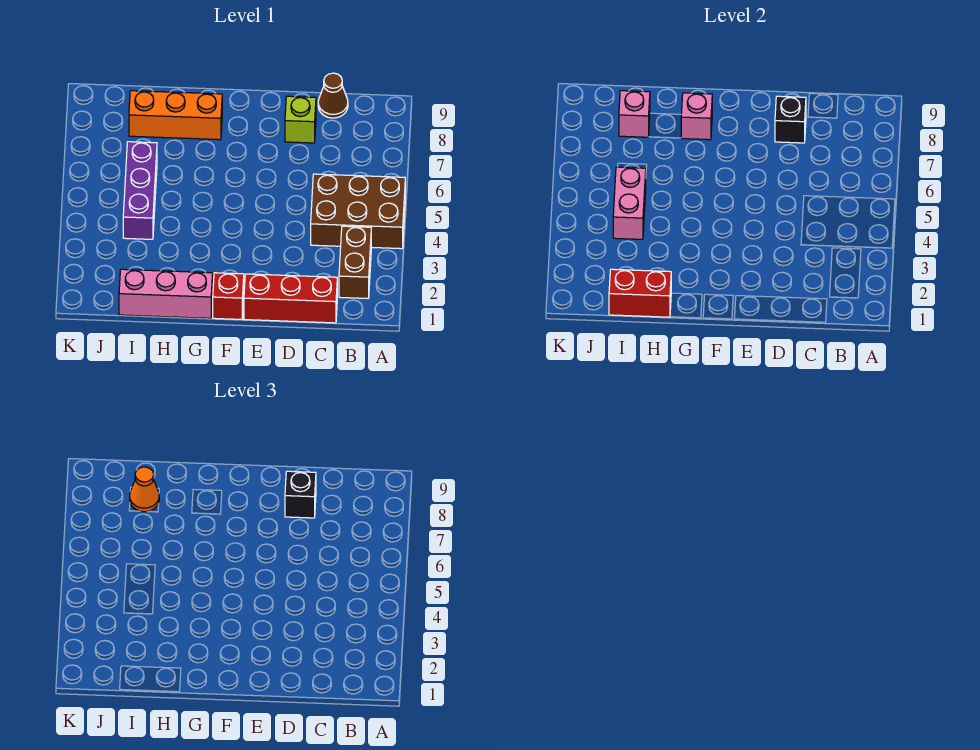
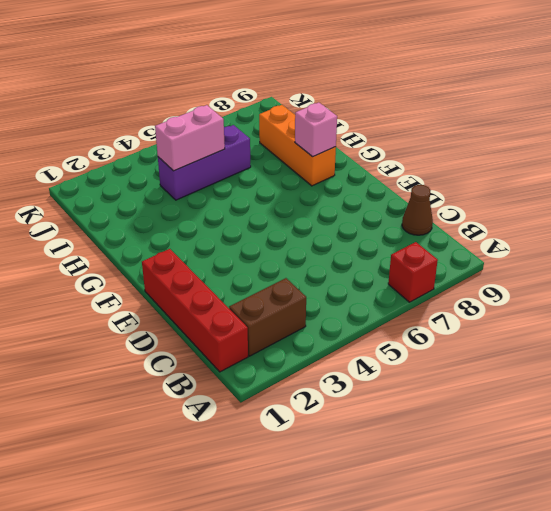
red brick A7 level 1 -> red brick F1 level 1
red brick B1:E1 level 1 -> red brick C1:E1 level 1
none -> brown brick A4:C5 level 1
none -> lime brick D8 level 1
none -> pink brick G1:I1 level 1

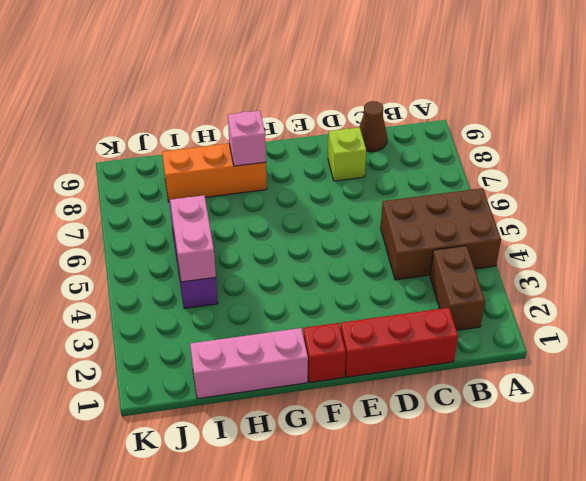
none -> black brick D8 level 2
none -> red brick H1:I1 level 2
none -> pink brick I8 level 2

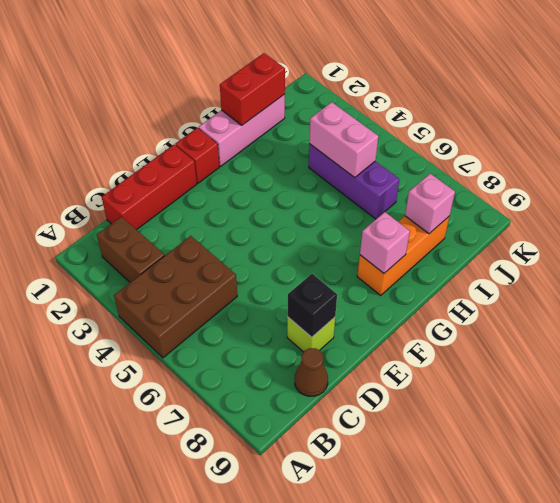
none -> black brick D8 level 3
none -> orange cone I8 level 3

